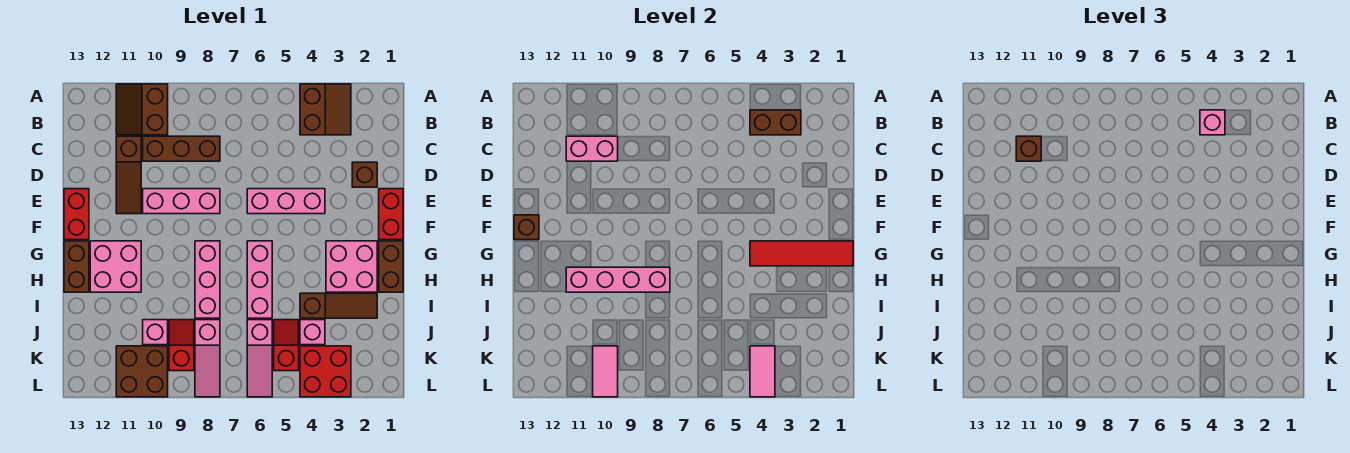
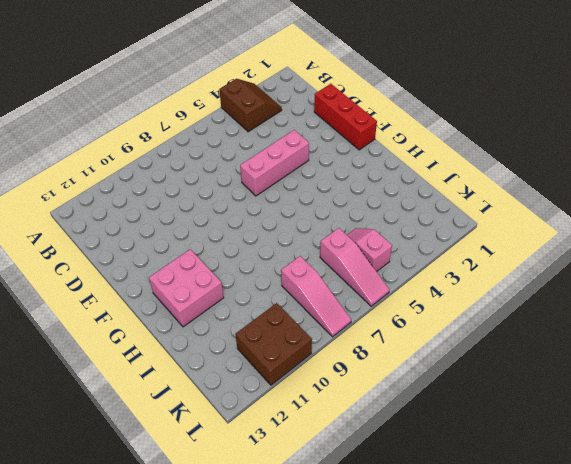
red brick D1:F1 level 1 -> red brick E1:F1 level 1
pink slope J5:K5 level 1 top K -> red slope J5:K5 level 1 top K
none -> brown slope A10:B11 level 1 top 10
none -> brown brick C8:C10 level 1
none -> brown slope C11:E11 level 1 top C
none -> brown brick D2 level 1

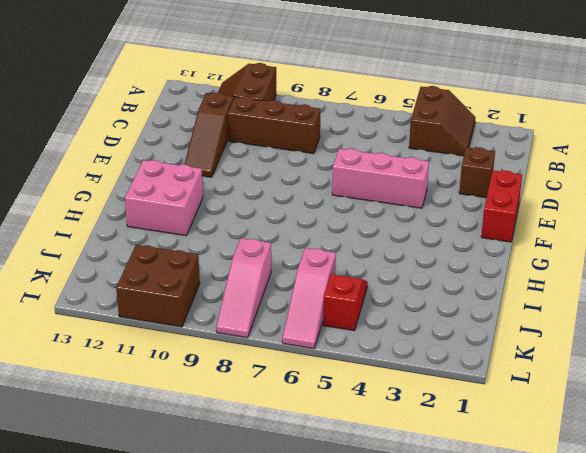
none -> pink brick E8:E10 level 1
none -> red brick E13:F13 level 1
none -> brown brick G1:H1 level 1
none -> pink brick G2:H3 level 1

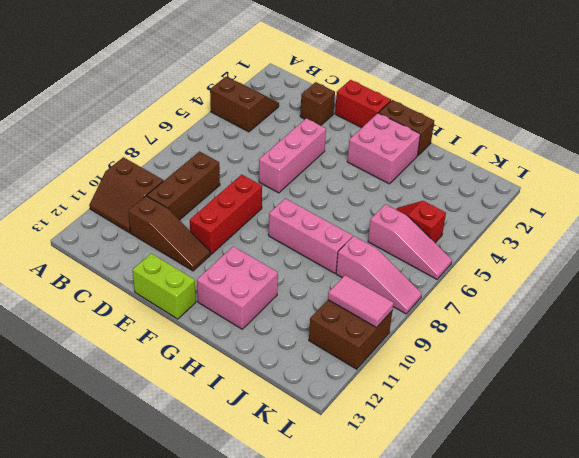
red brick E8:E10 level 1 -> pink brick E8:E10 level 1
lime brick E13:F13 level 1 -> red brick E13:F13 level 1
none -> pink brick G6:I6 level 1
none -> brown brick G13:H13 level 1
none -> brown slope I2:I4 level 1 top 4
none -> pink brick J4 level 1

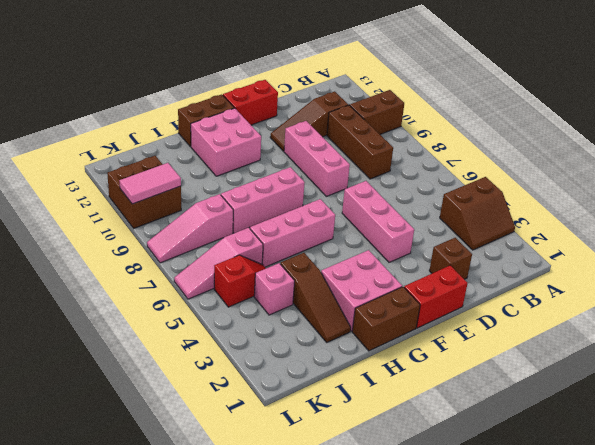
none -> red slope J9:K9 level 1 top K
none -> pink brick J10 level 1
none -> red brick K3:L4 level 1
none -> brown brick B3:B4 level 2

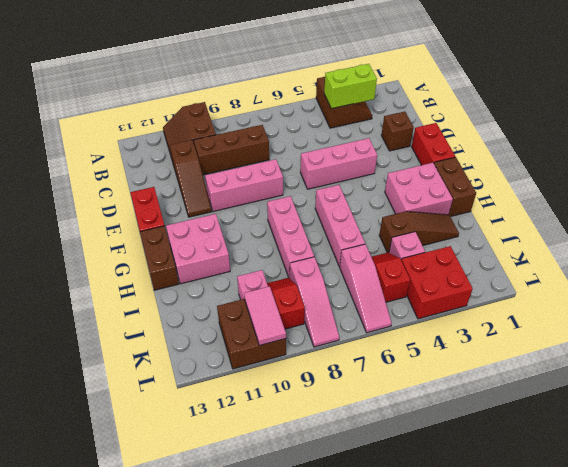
lime brick B3:B4 level 2 -> brown brick B3:B4 level 2
none -> pink brick C10:C11 level 2
none -> brown brick F13 level 2
none -> red tile G1:G4 level 2
none -> pink brick H8:H11 level 2

